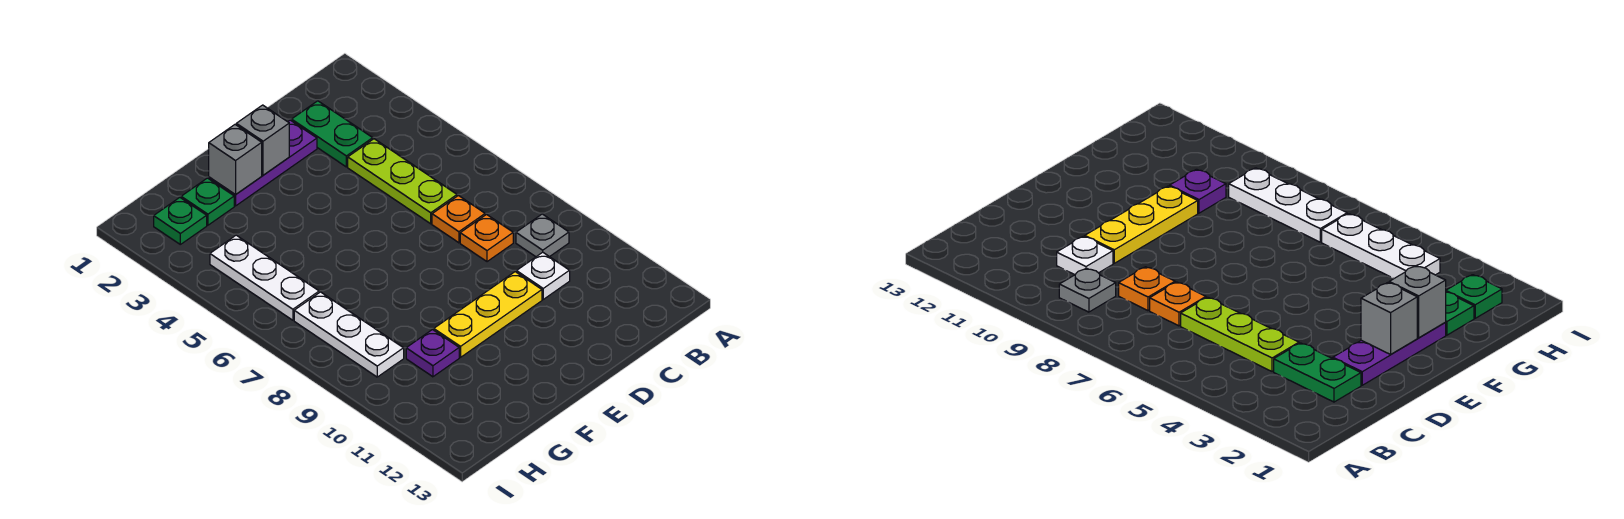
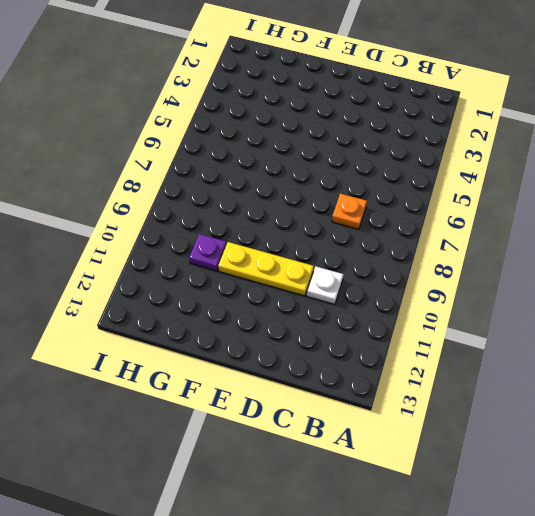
none -> grey plate B9 level 1
none -> green plate C2:C3 level 1
none -> lime plate C4:C6 level 1

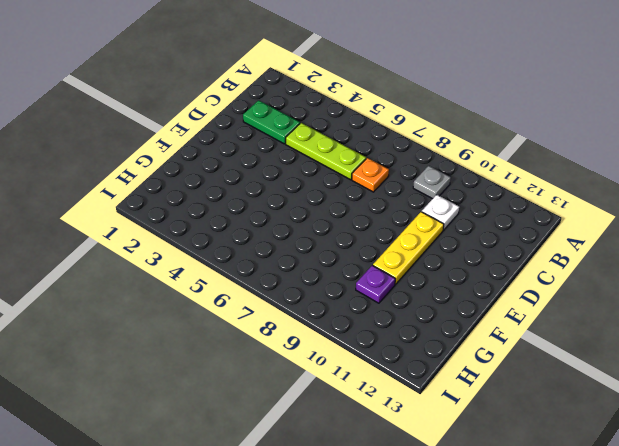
none -> orange plate C8 level 1
none -> purple plate D2:F2 level 1
none -> green plate G2 level 1

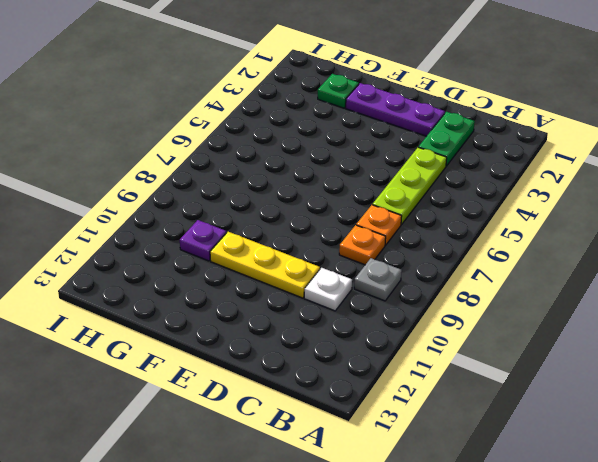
none -> green plate H2 level 1
none -> white plate H4:H6 level 1
none -> white plate H7:H9 level 1

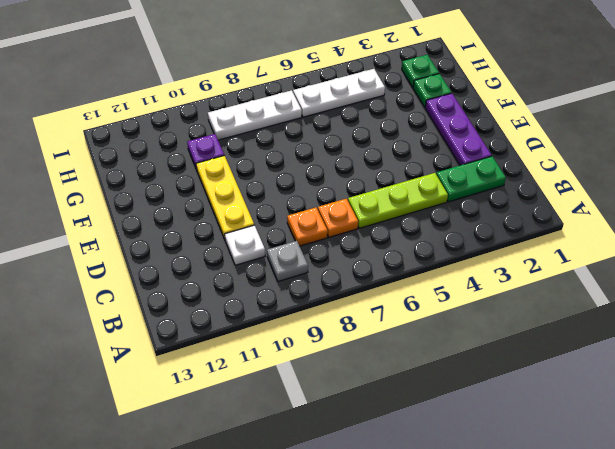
none -> grey brick E2 level 2
none -> grey brick F2 level 2

